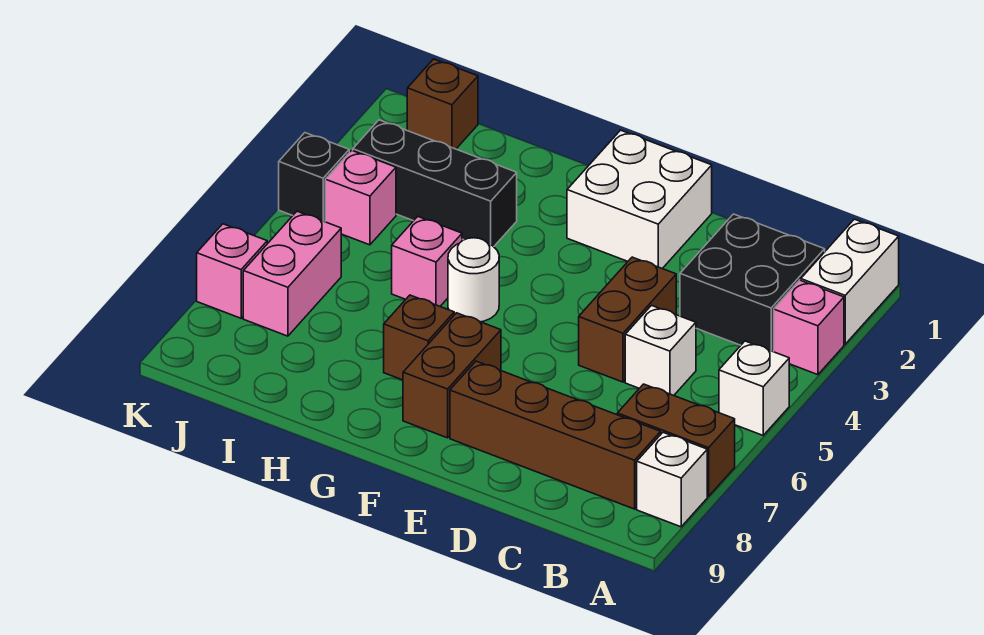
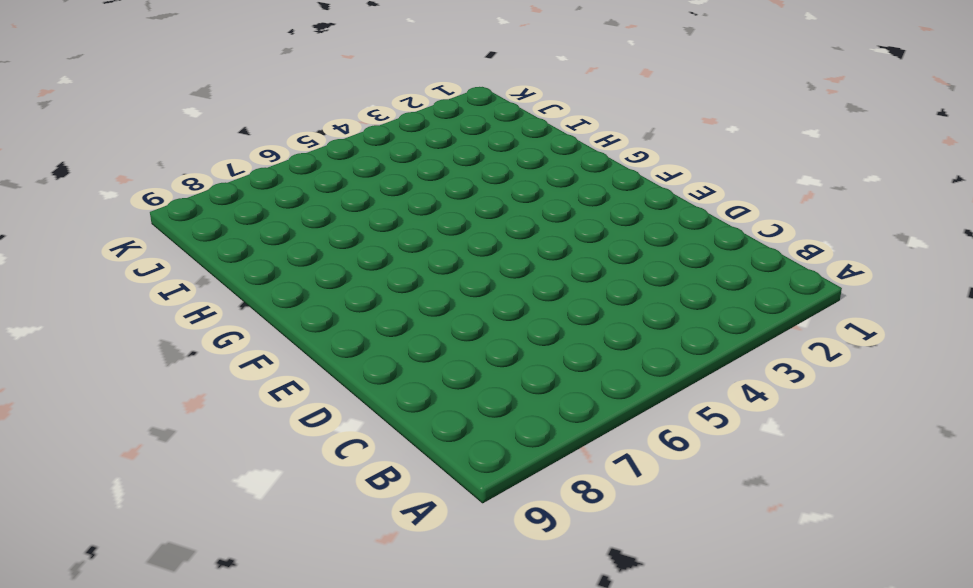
none -> white brick A1:A2 level 1
none -> pink brick A3 level 1
none -> white brick A5 level 1

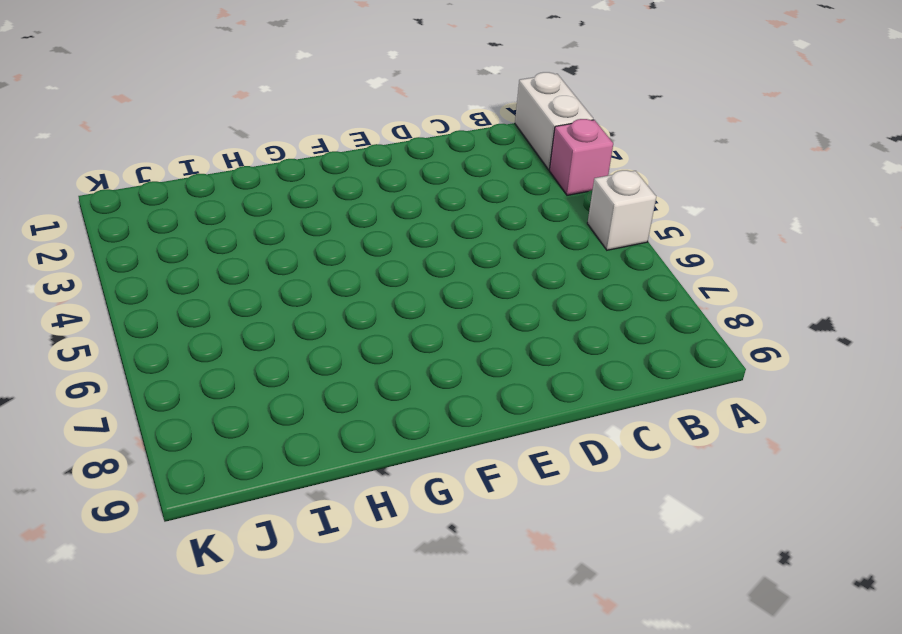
none -> brown brick A7:B7 level 1
none -> white brick A8 level 1
none -> black brick B2:C3 level 1

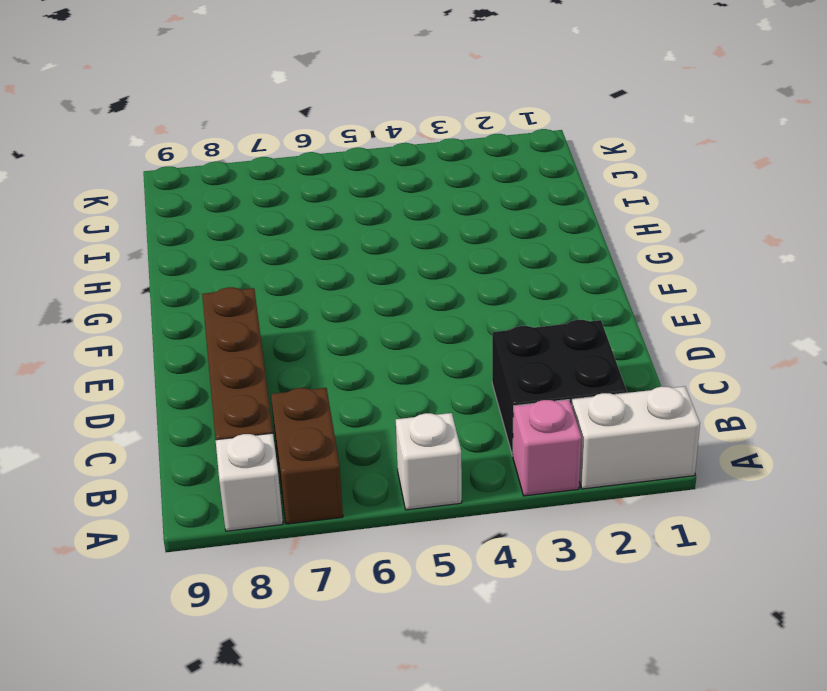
none -> white brick C5 level 1
none -> brown brick D4:D5 level 1
none -> white brick E1:F2 level 1

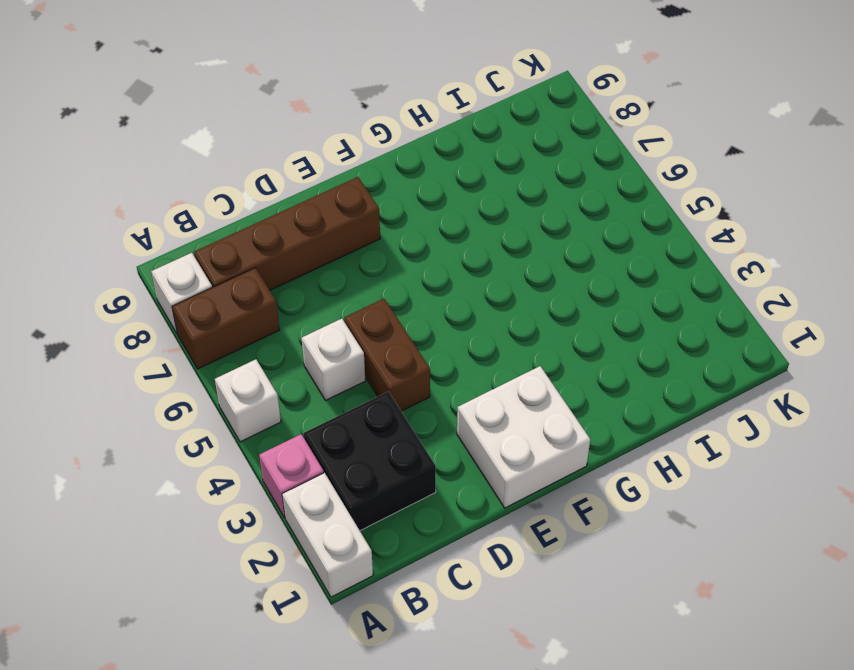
none -> brown brick F7:F8 level 1
none -> white round brick G5 level 1
none -> brown brick G7 level 1

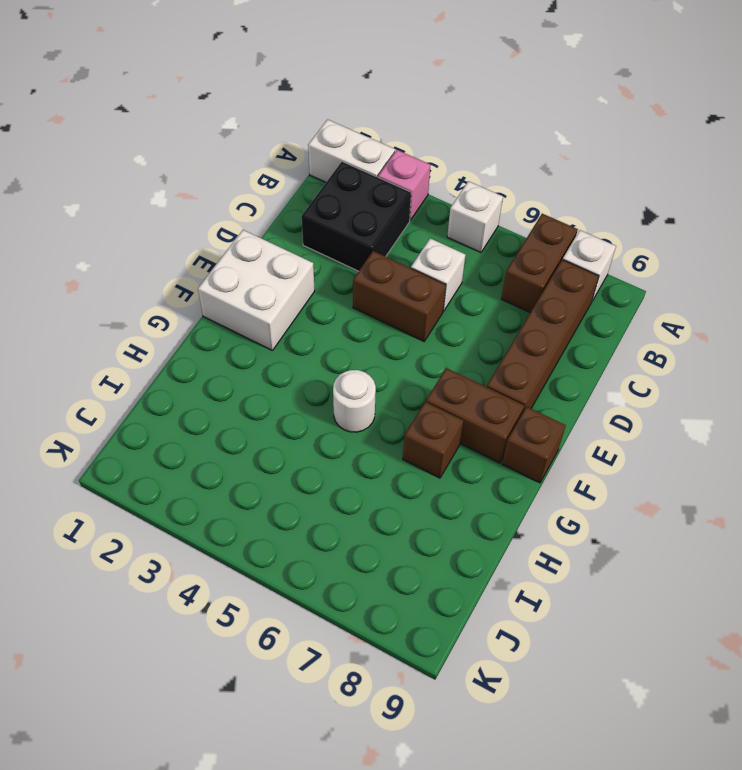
brown brick F9 level 1 -> brown brick J1 level 1
none -> black brick H3:J3 level 1
none -> pink brick H5 level 1
none -> pink brick J4 level 1

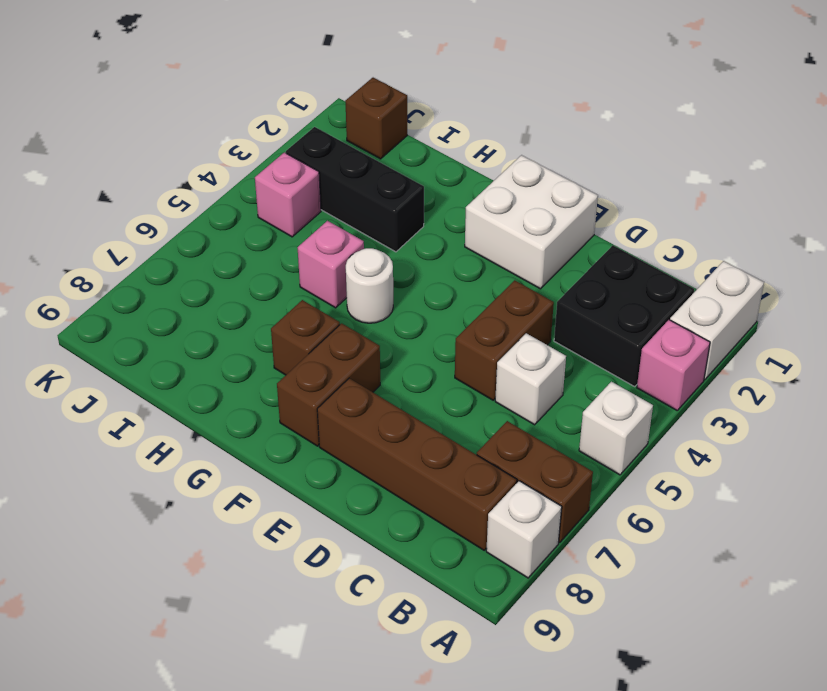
none -> pink brick J6:J7 level 1
none -> black brick K4 level 1
none -> pink brick K7 level 1

